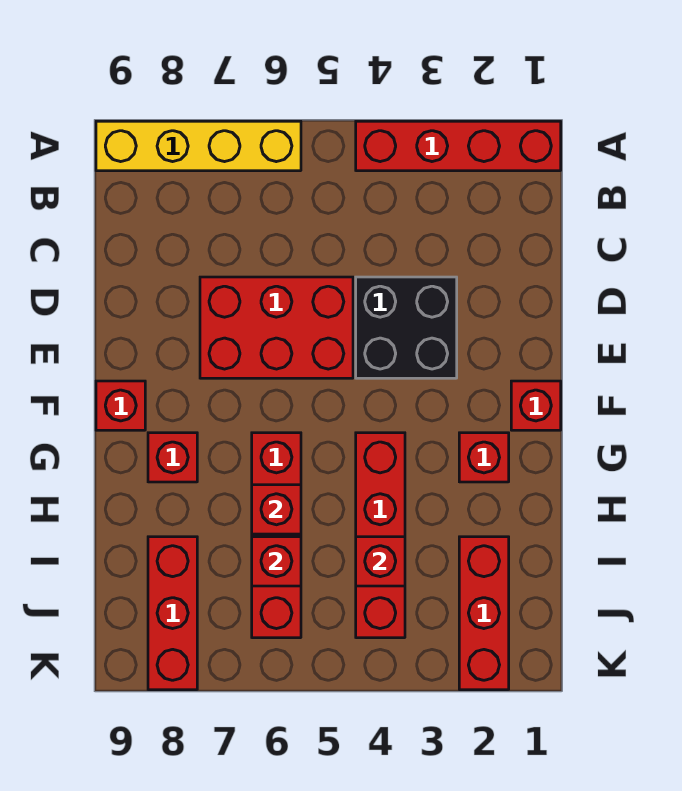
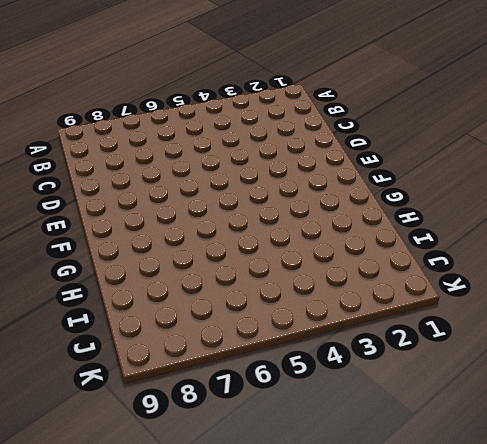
none -> red brick A1:A4 level 1
none -> yellow brick A6:A9 level 1
none -> black brick D3:E4 level 1

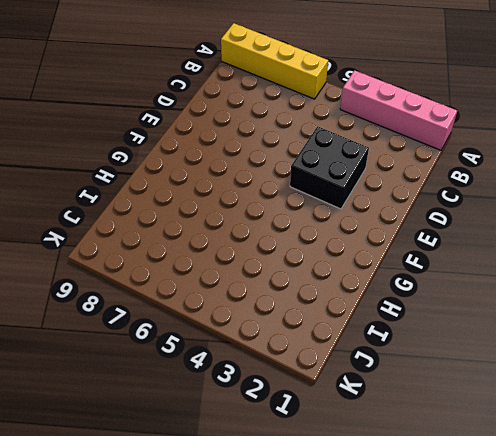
pink brick A1:A4 level 1 -> red brick A1:A4 level 1
none -> red brick D5:E7 level 1
none -> red brick F1 level 1
none -> red brick F9 level 1

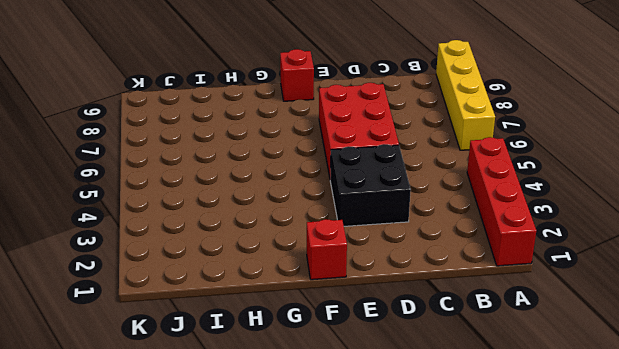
none -> red brick G2 level 1
none -> red brick G4:J4 level 1
none -> red brick G6:J6 level 1

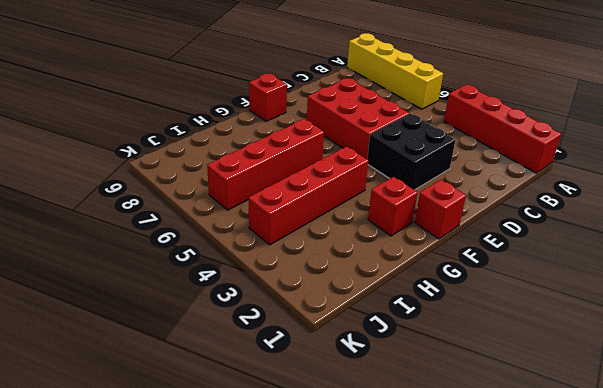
none -> red brick G8 level 1
none -> red brick I2:K2 level 1
none -> red brick I8:K8 level 1

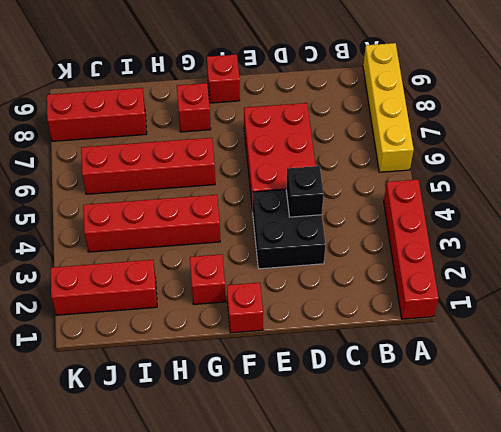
black brick D4 level 2 -> none
none -> red brick H6 level 2
none -> red brick I4 level 2
none -> red brick I6 level 2

